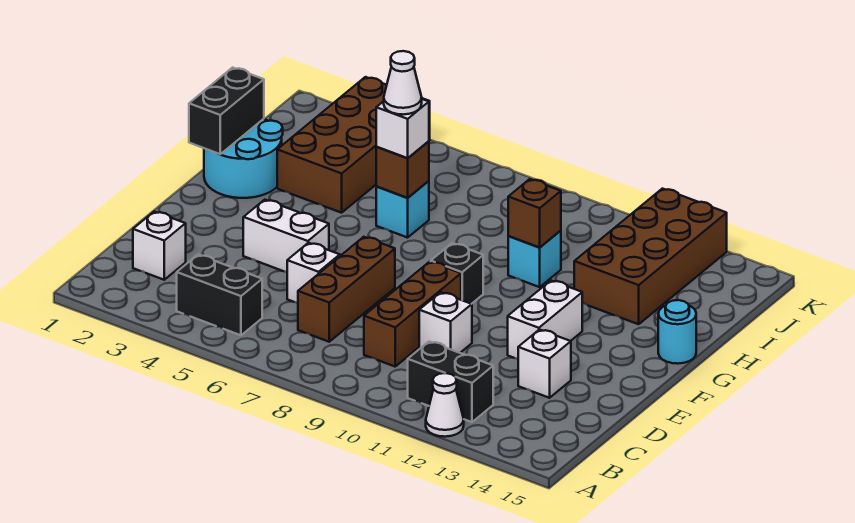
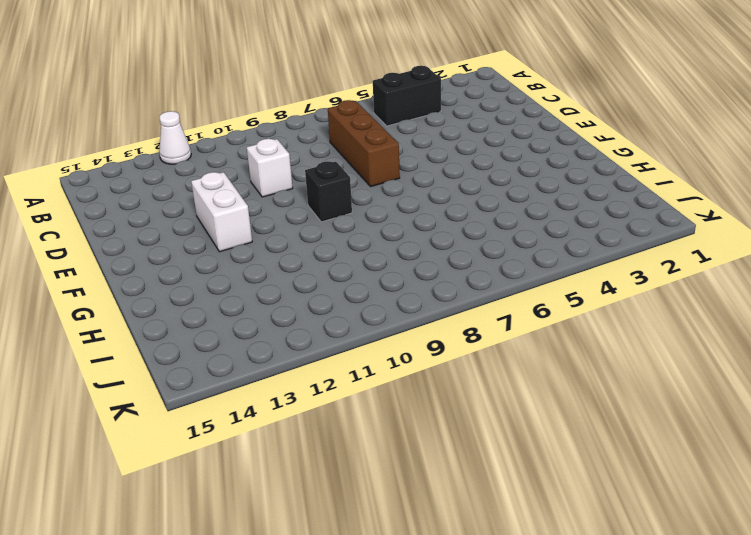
none -> black brick B11:B12 level 1
none -> white brick C2 level 1
none -> brown brick C9:E9 level 1

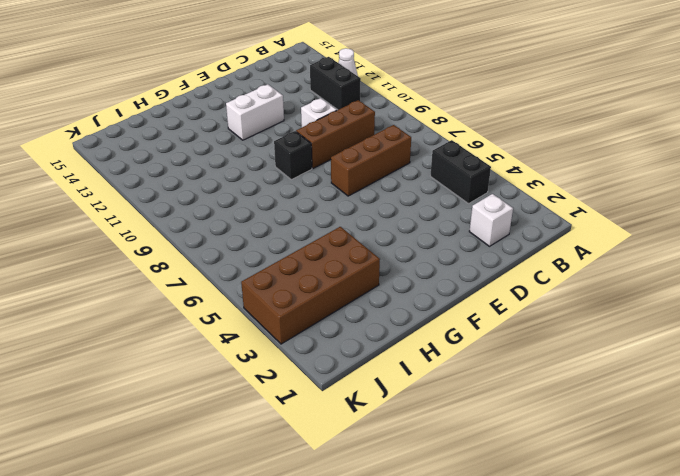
none -> white brick D6 level 1
none -> white brick D13 level 1
none -> white brick E4:E5 level 1

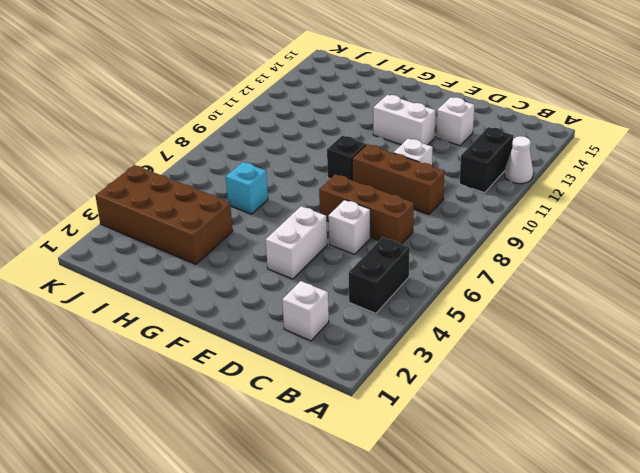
none -> cyan round brick G1:H2 level 1
none -> cyan round brick G15 level 1
none -> cyan brick H10 level 1

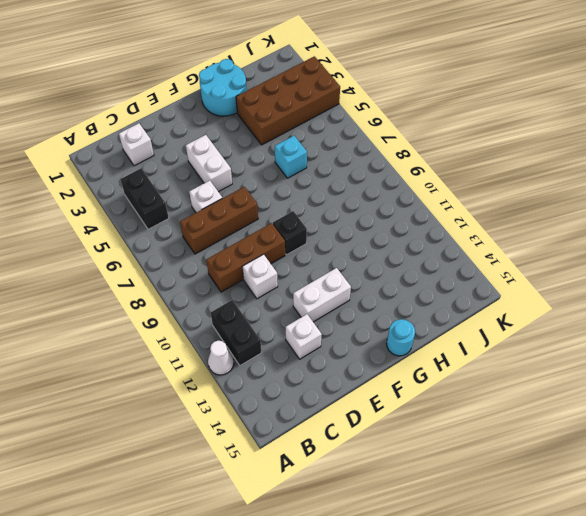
none -> cyan brick H10 level 1
none -> brown brick H12:K13 level 1
none -> black brick G1:H1 level 2

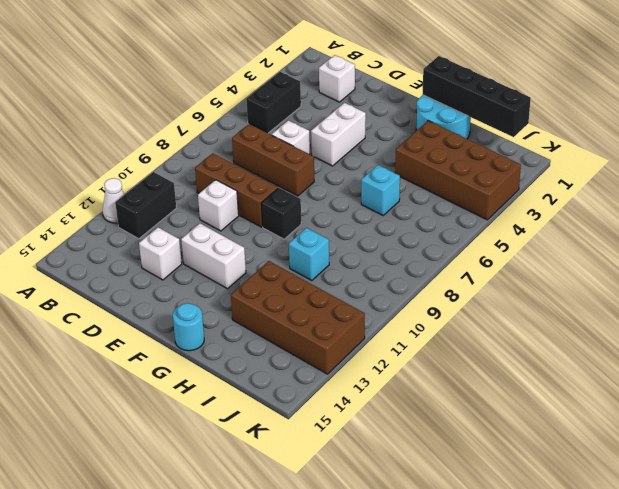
black brick G1:J1 level 2 -> black brick G1:H1 level 2
none -> brown brick H6 level 2
none -> brown brick H10 level 2
none -> white brick H6 level 3

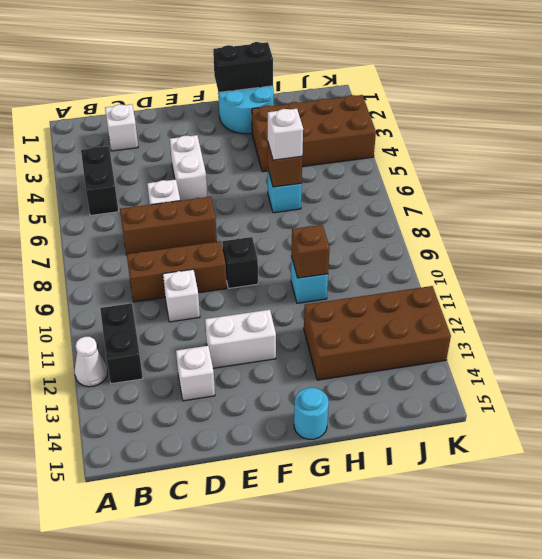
none -> white cone H6 level 4

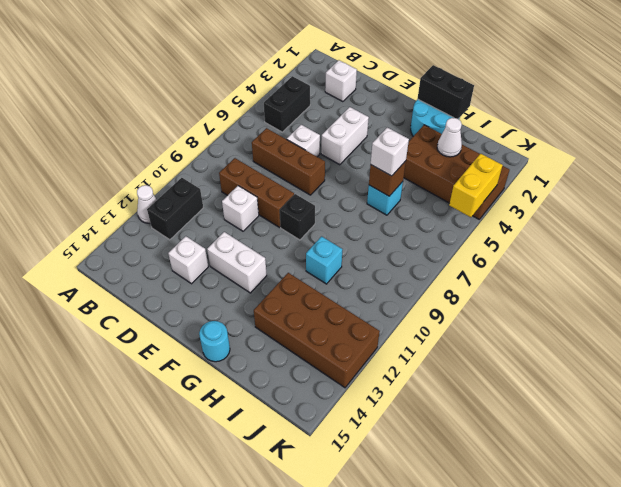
white cone I3 level 2 -> white cone H6 level 4
yellow brick K4:K5 level 2 -> none
none -> brown brick H10 level 2

